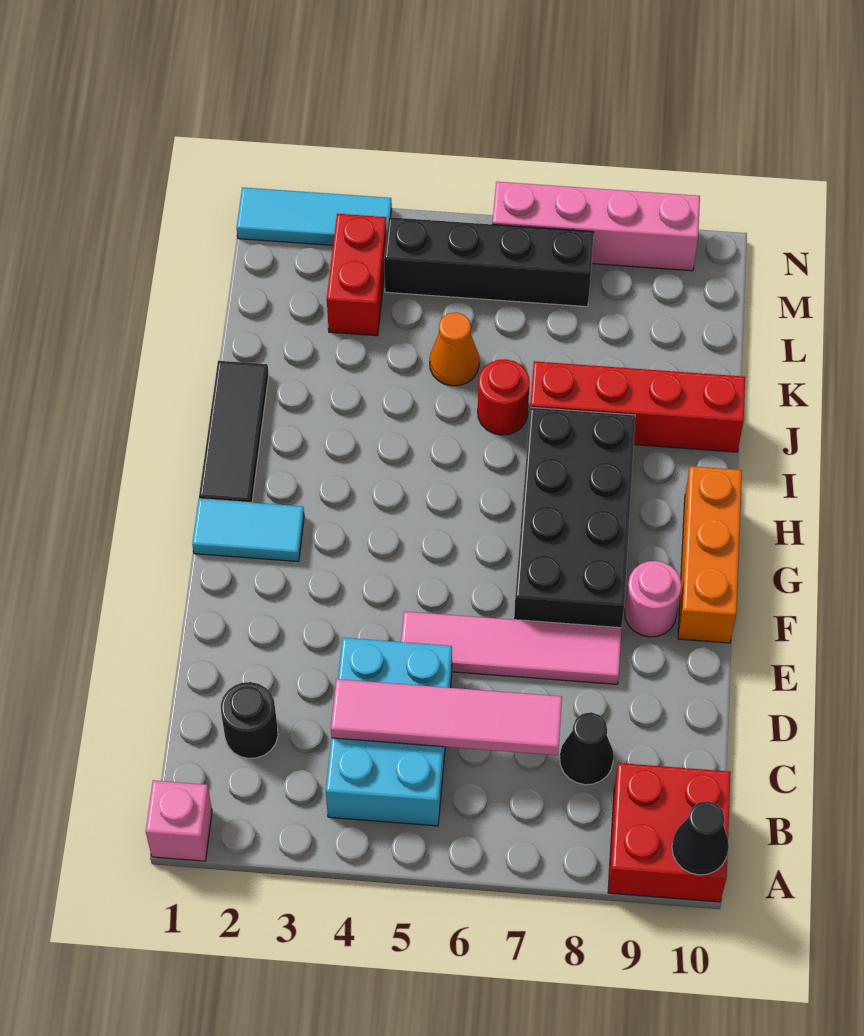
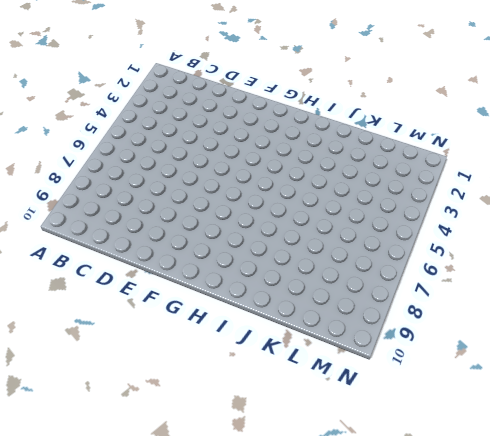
none -> pink brick A1 level 1
none -> red brick A9:B10 level 1
none -> cyan brick B4:D5 level 1

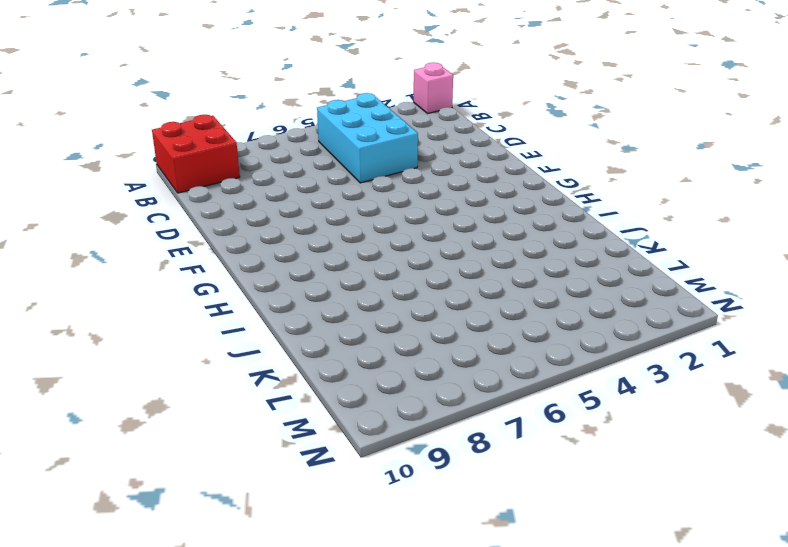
none -> black round brick C2 level 1
none -> black cone C8 level 1
none -> pink tile E5:E8 level 1

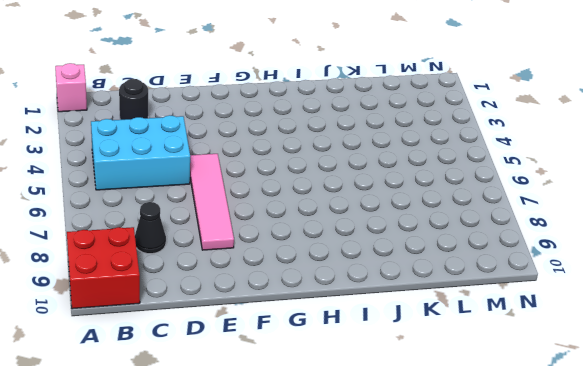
none -> black brick F7:I8 level 1
none -> pink round brick F9 level 1
none -> orange brick F10:H10 level 1

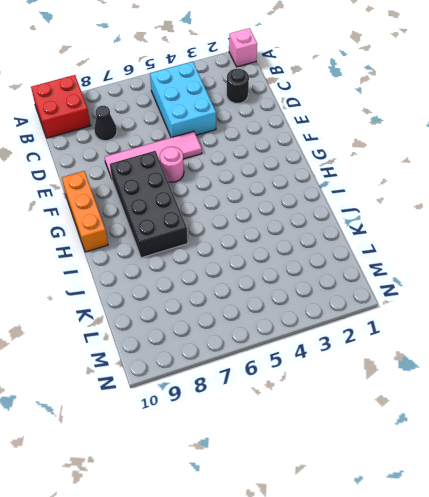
pink round brick F6 level 1 -> pink round brick F9 level 1
none -> cyan tile G1:G2 level 1
none -> black tile H1:J1 level 1
none -> red round brick J6 level 1

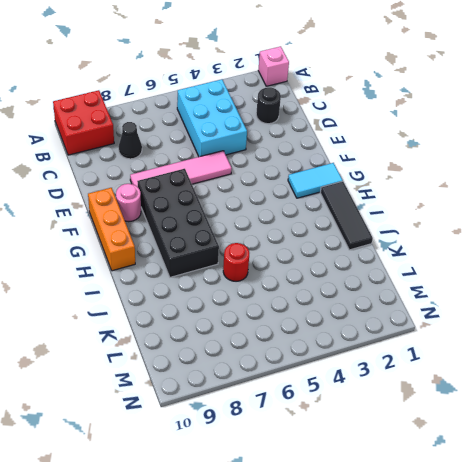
none -> red brick J7:J10 level 1
none -> orange cone K5 level 1
none -> red brick L3:M3 level 1

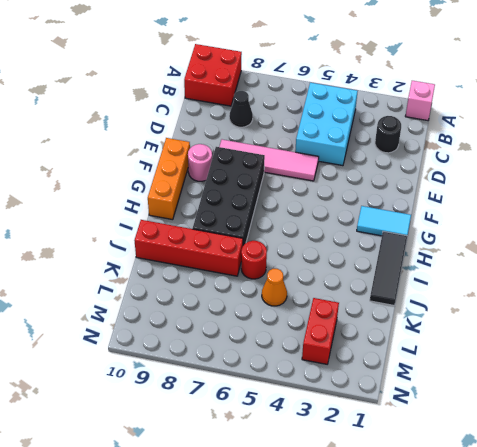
none -> black brick M4:M7 level 1
none -> cyan tile N1:N3 level 1
none -> pink brick N6:N9 level 1

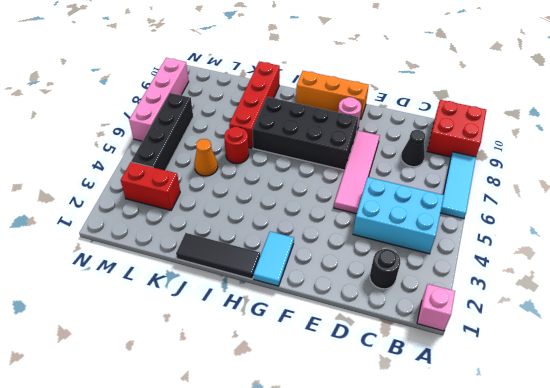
cyan tile A6:A8 level 1 -> cyan tile N1:N3 level 1
none -> black cone A10 level 2
none -> pink tile C4:C7 level 2

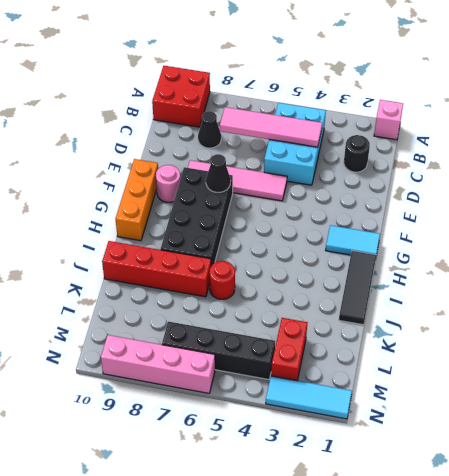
black cone F7 level 2 -> black cone A10 level 2
none -> orange cone K5 level 1

